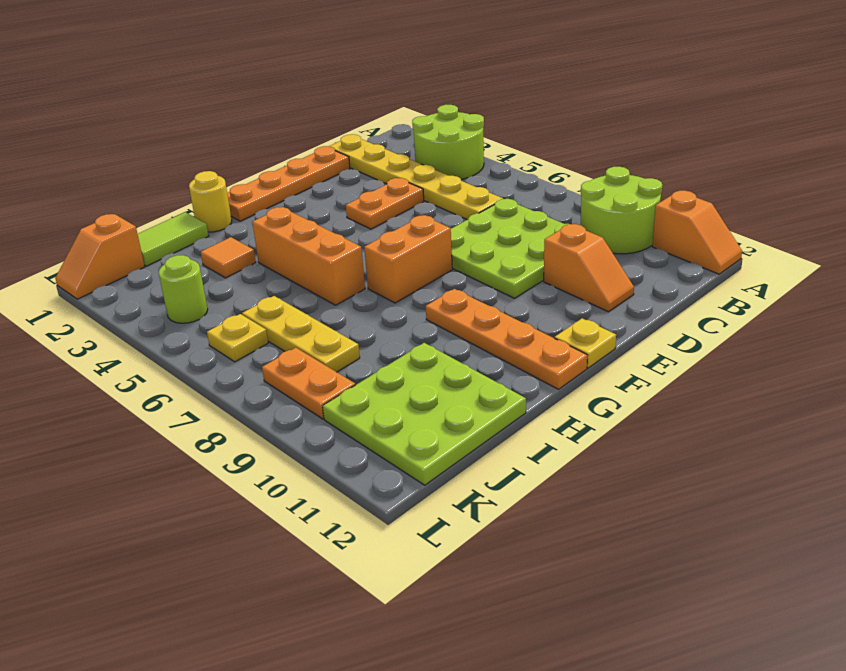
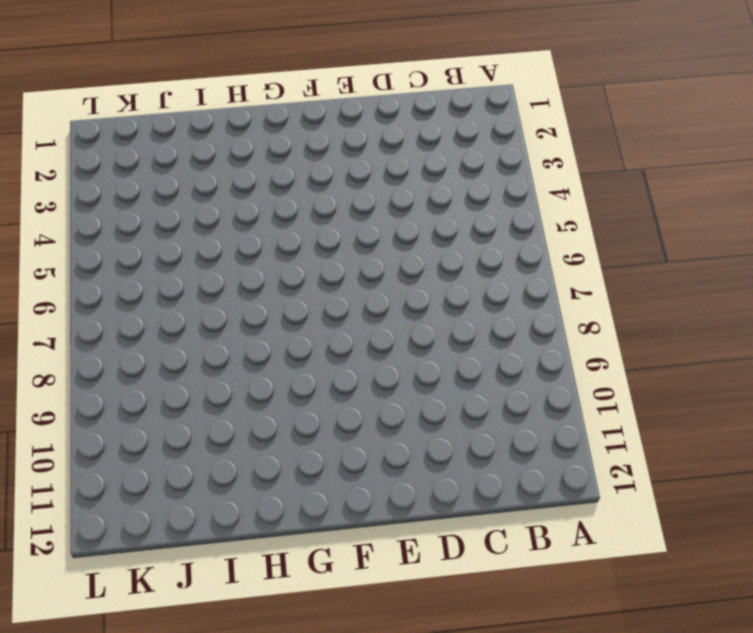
none -> lime round brick A3:B4 level 1
none -> lime round brick A9:B10 level 1
none -> orange slope A11:A12 level 1 top 11

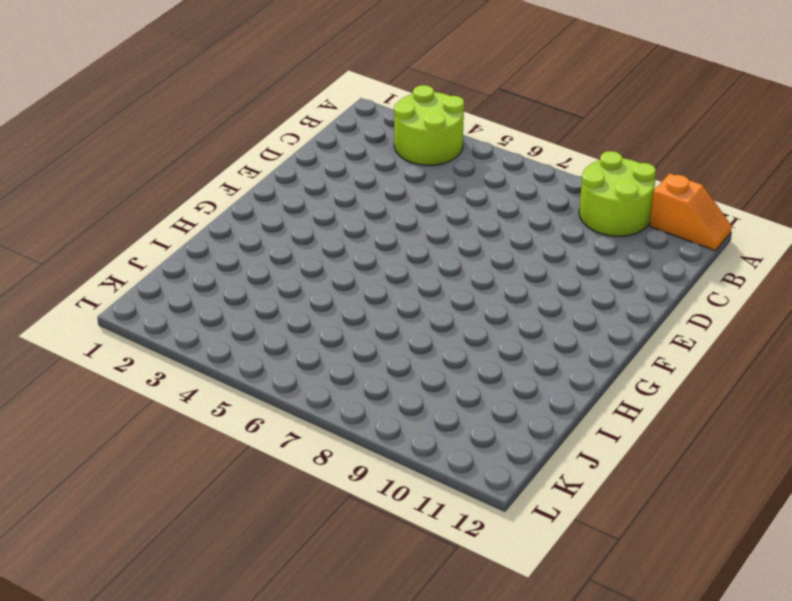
none -> yellow plate C1:C6 level 1
none -> lime plate C7:E9 level 1
none -> orange plate D1:G1 level 1

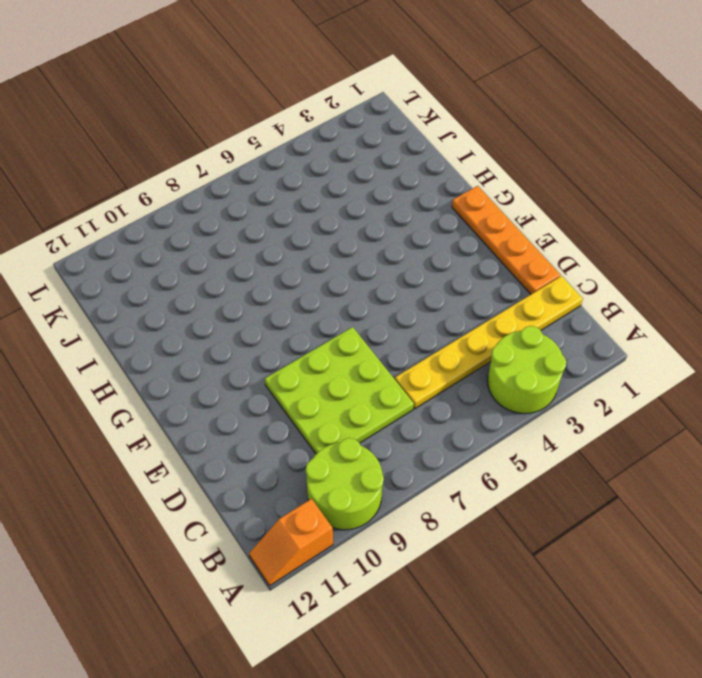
none -> orange plate D4:E4 level 1
none -> orange slope D10:D11 level 1 top 10
none -> orange brick F7:G7 level 1

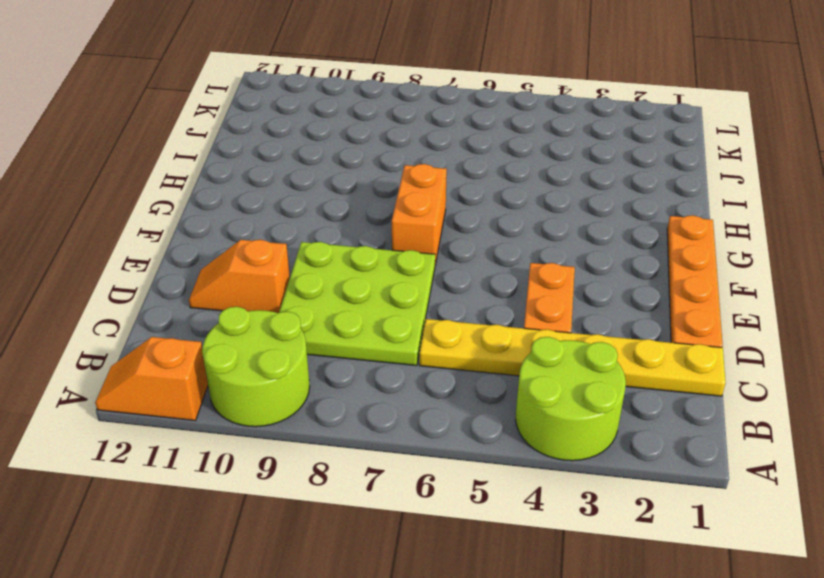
none -> yellow plate F12 level 1
none -> orange plate G9:G12 level 1
none -> yellow round brick H1 level 1

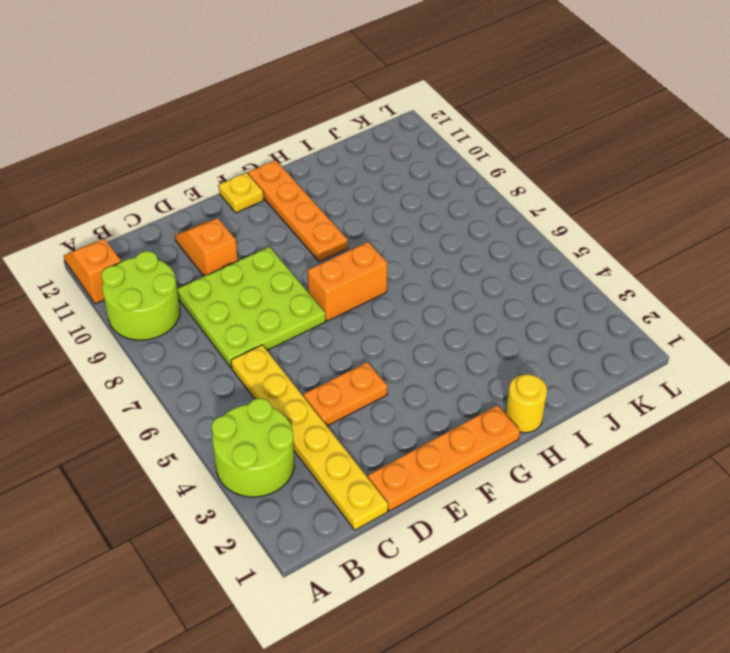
none -> orange brick H4:H6 level 1
none -> lime tile I1:J1 level 1
none -> orange tile I3 level 1

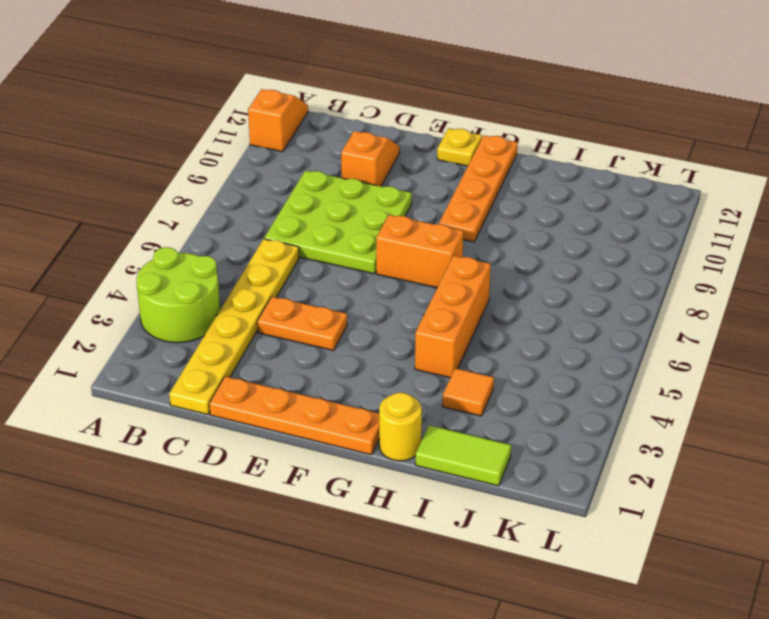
none -> lime round brick A9:B10 level 1
none -> lime plate I10:K12 level 1
none -> yellow plate J6:J8 level 1

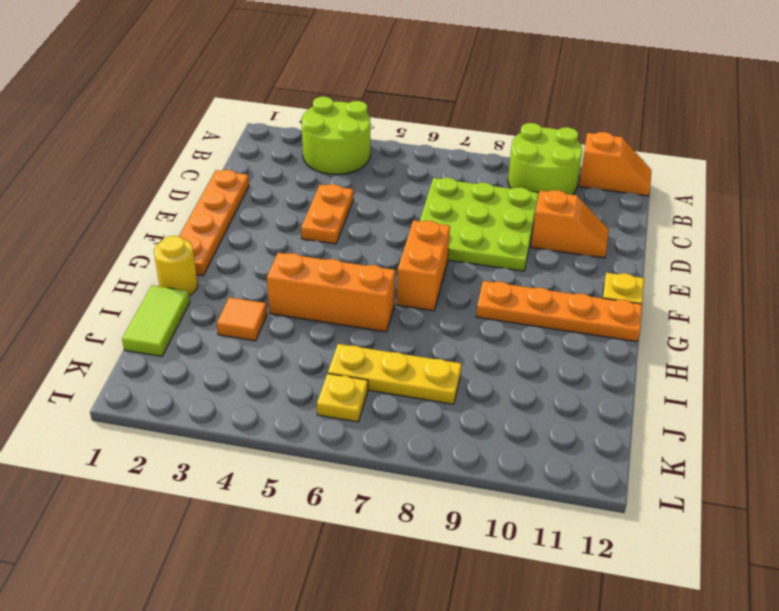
none -> yellow plate C1:C6 level 1
none -> lime plate I10:K12 level 1
none -> orange slope K1:L1 level 1 top K

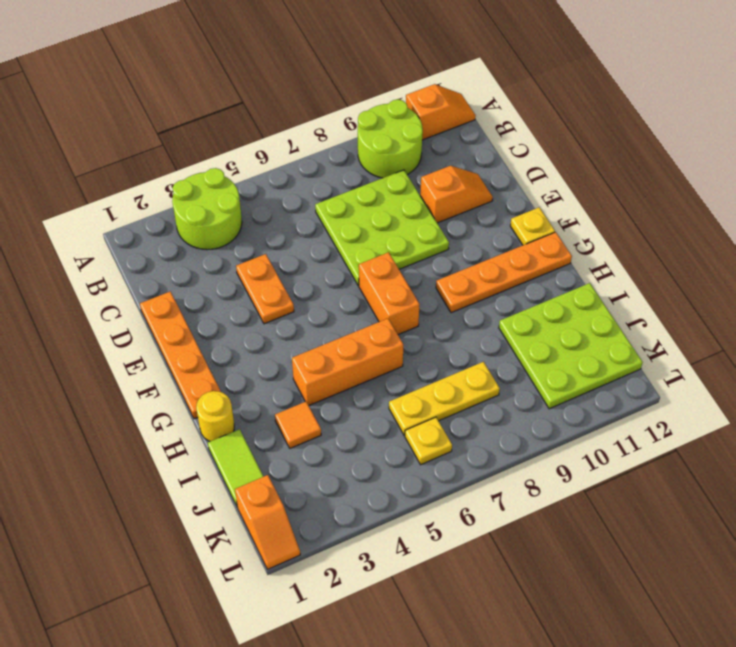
none -> yellow plate C1:C6 level 1
none -> lime round brick K4 level 1
none -> orange plate K8:K9 level 1

